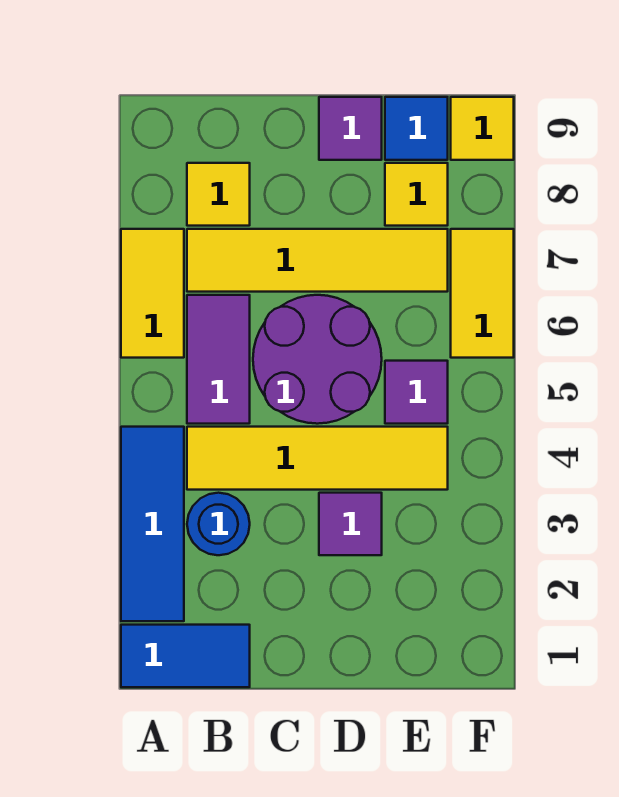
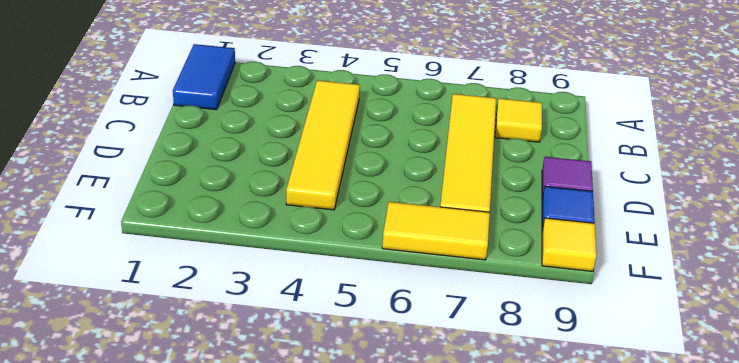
none -> blue tile A2:A4 level 1
none -> yellow tile A6:A7 level 1
none -> blue round brick B3 level 1

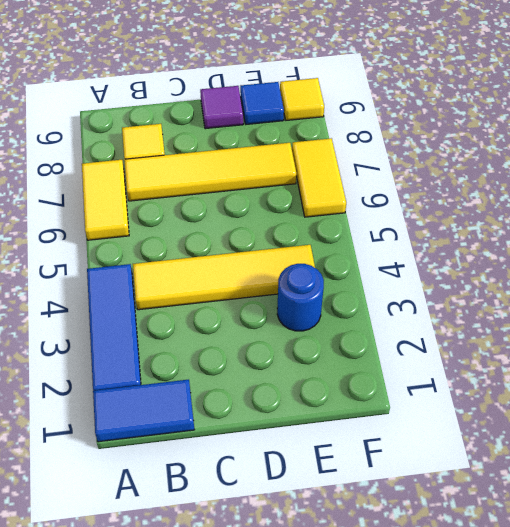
blue round brick E3 level 1 -> blue round brick B3 level 1
none -> purple tile B5:B6 level 1
none -> purple round brick C5:D6 level 1
none -> purple tile D3 level 1

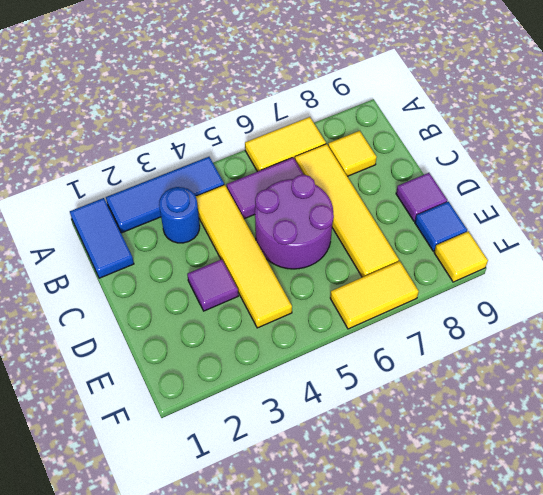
none -> purple tile E5 level 1
none -> yellow tile E8 level 1

